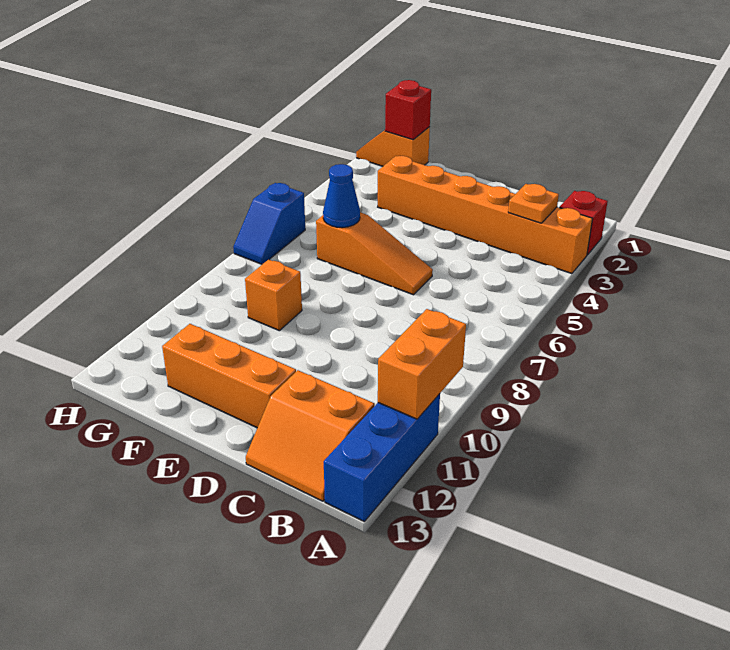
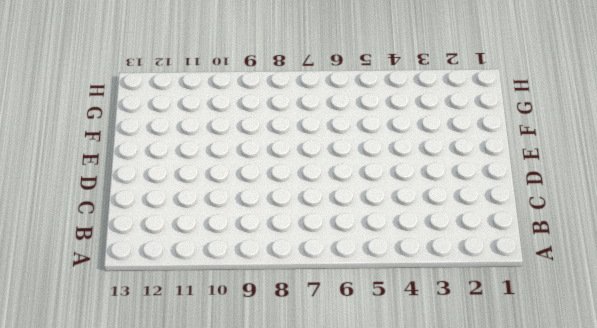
none -> red brick A2 level 1
none -> orange brick A3:F3 level 1
none -> blue brick A11:A13 level 1

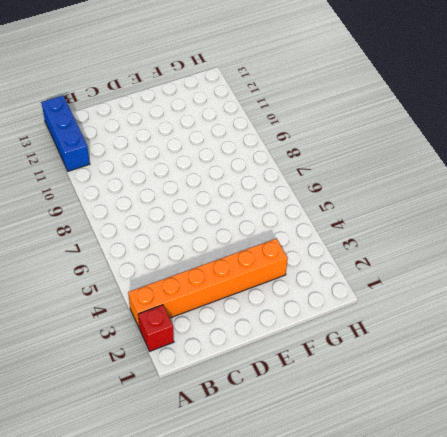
none -> orange slope B12:C13 level 1 top 12
none -> orange slope D6:F6 level 1 top F
none -> orange brick D12:F12 level 1

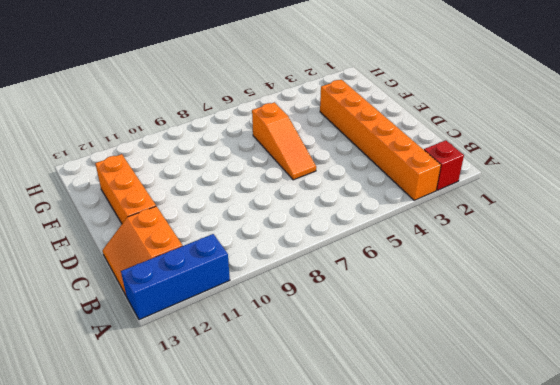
none -> orange brick F9 level 1
none -> orange slope G1:H1 level 1 top G
none -> blue slope H6:H7 level 1 top 6

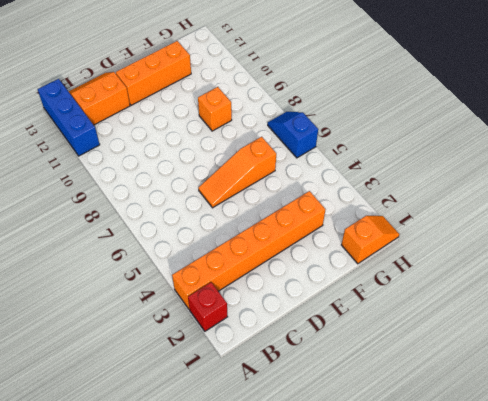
none -> orange brick A10:A11 level 2
none -> orange plate B3 level 2
none -> blue cone F6 level 2

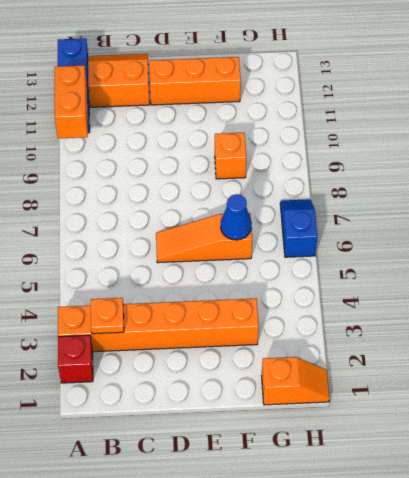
none -> red brick G1 level 2

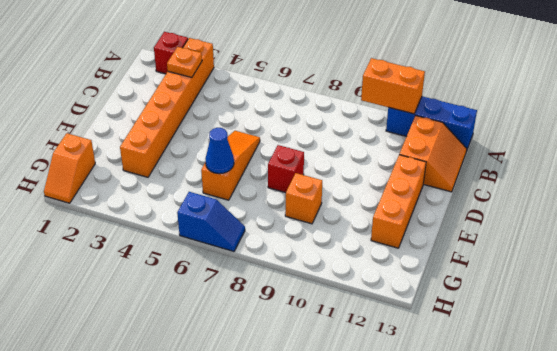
red brick E8 level 1 -> red brick G1 level 2

